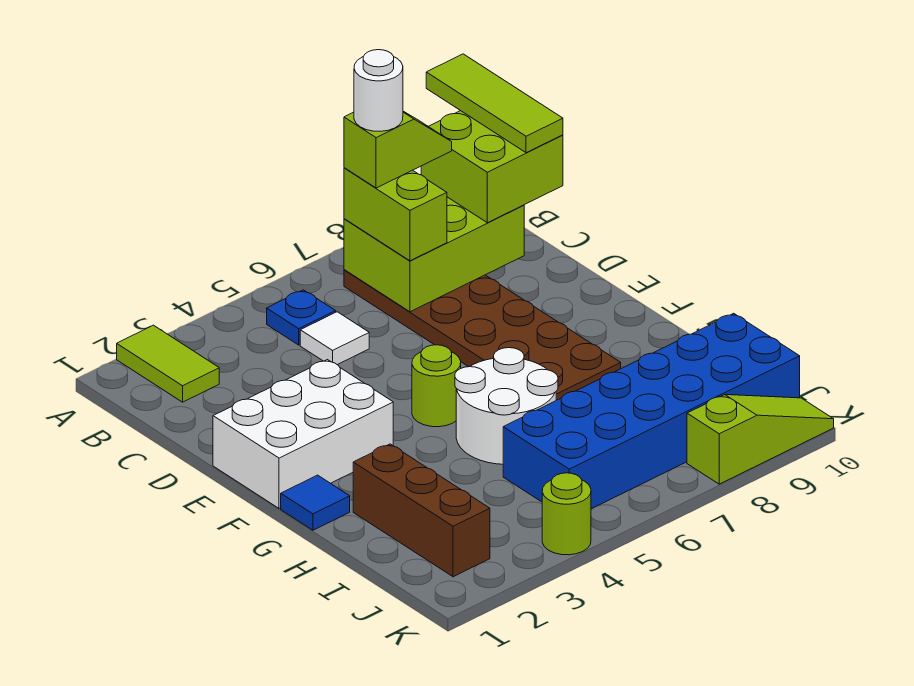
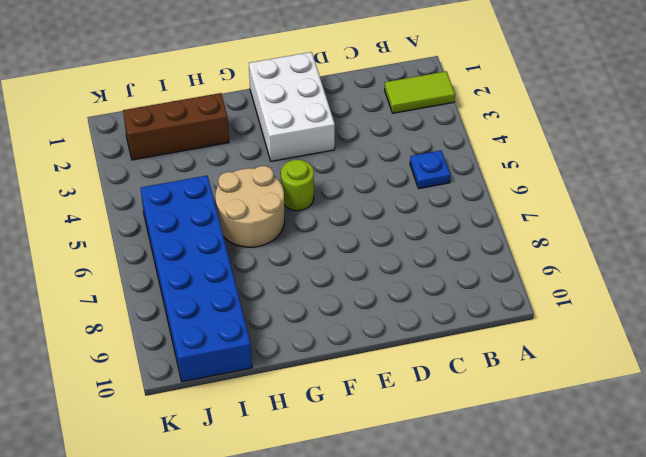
tan round brick G5:H6 level 1 -> white round brick G5:H6 level 1
none -> brown plate B7:G8 level 1
none -> white tile C5 level 1
none -> blue tile G1 level 1

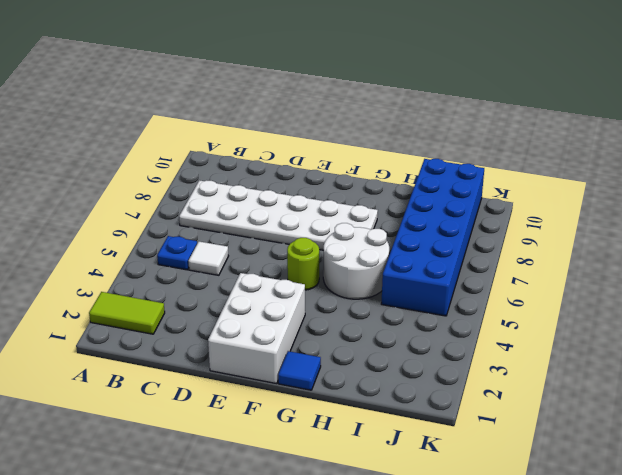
white plate B7:G8 level 1 -> brown plate B7:G8 level 1
none -> brown brick H2:J2 level 1
none -> lime round brick K4 level 1
none -> lime slope K8:K10 level 1 top 8

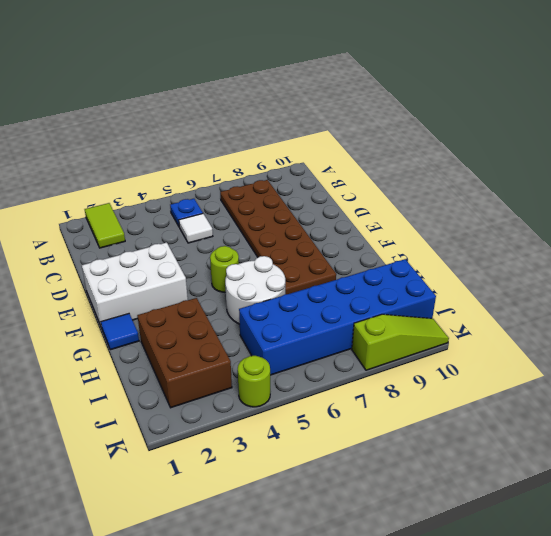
brown brick H2:J3 level 1 -> brown brick H2:J2 level 1
none -> lime brick B7:C9 level 2
none -> lime brick B7:C7 level 3
none -> lime brick B9:C10 level 3

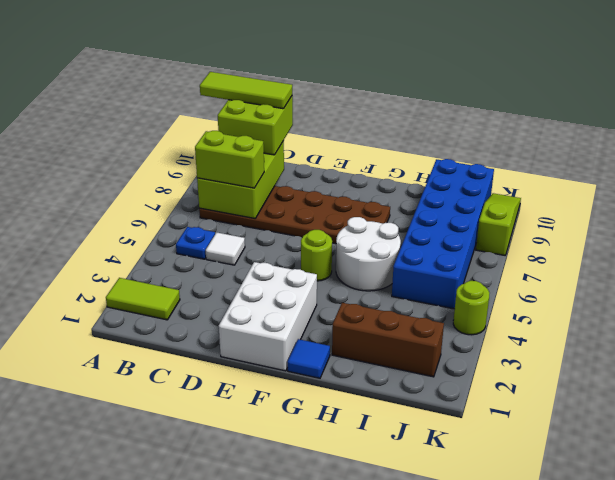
none -> lime slope B7:B8 level 4 top 7
none -> white round brick B7 level 5

